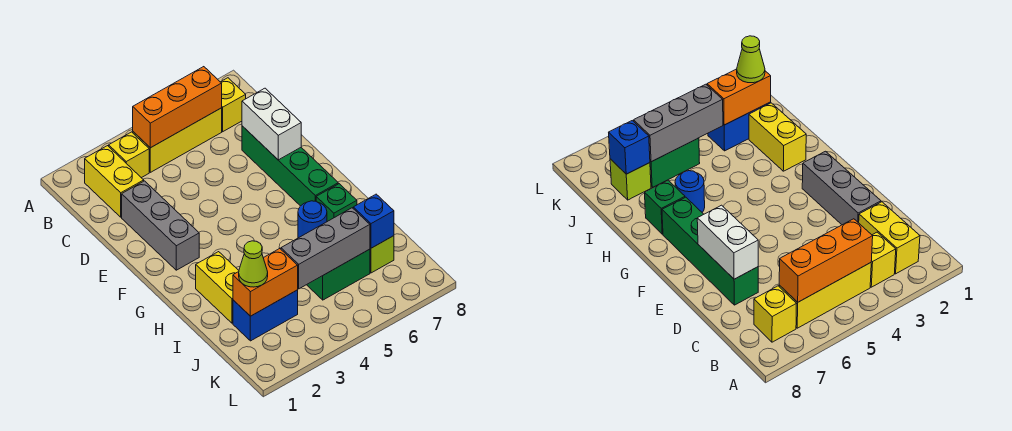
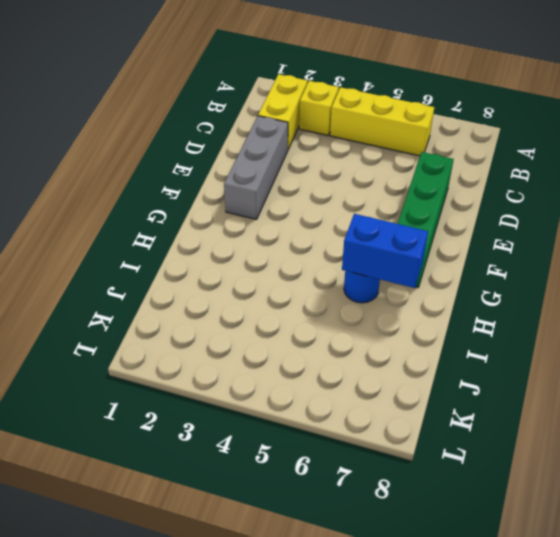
blue brick H6:H7 level 2 -> blue brick J2:J3 level 1
none -> yellow brick B7 level 1
none -> yellow brick H2:I2 level 1
none -> green brick H7 level 1

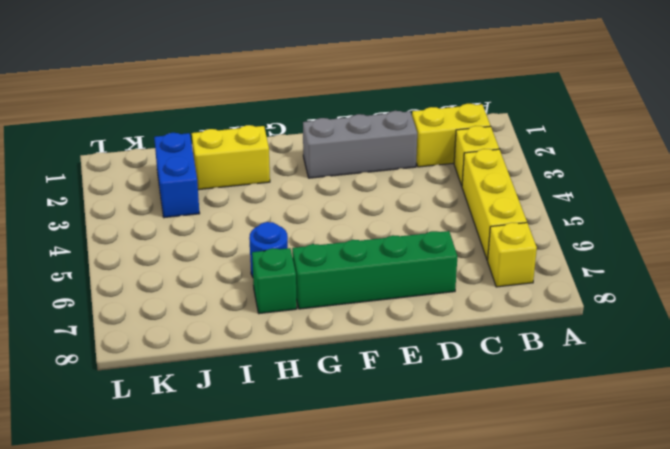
none -> green brick J5:J6 level 1
none -> lime brick J7 level 1
none -> orange brick B4:B6 level 2

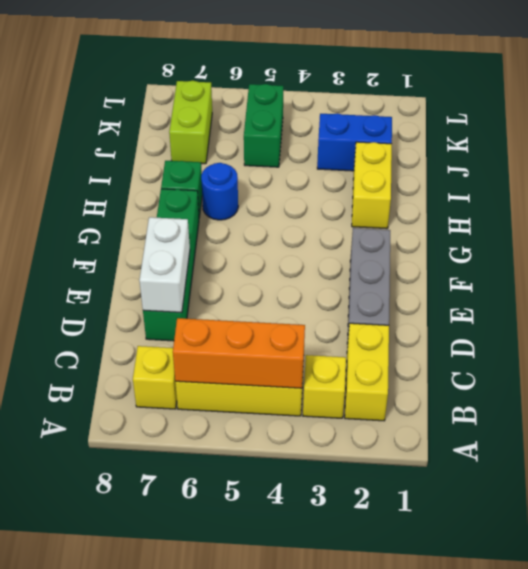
green brick J5:K5 level 1 -> green brick J5:J6 level 1
lime brick J7:K7 level 1 -> lime brick J7 level 1
none -> orange brick J2:J3 level 2
none -> grey brick J4:J6 level 2
none -> blue brick J7 level 2

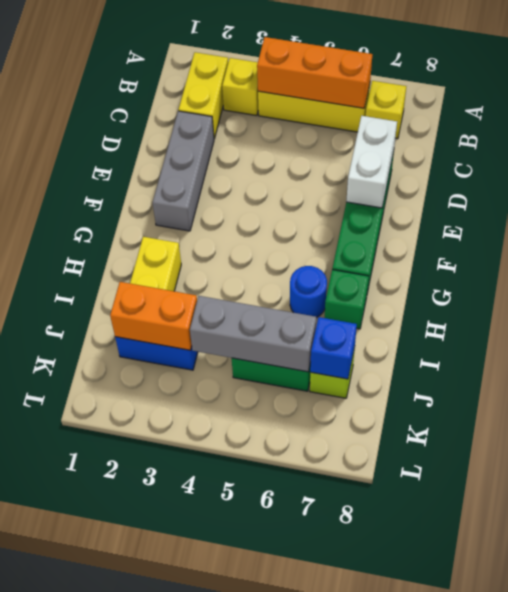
none -> lime cone J2 level 3

